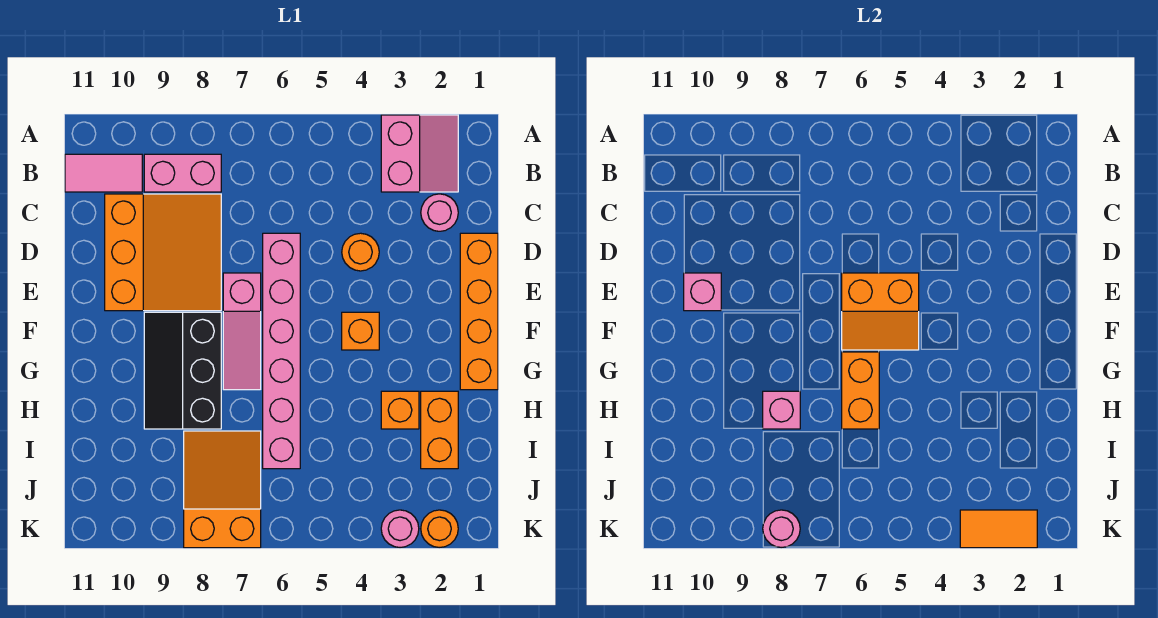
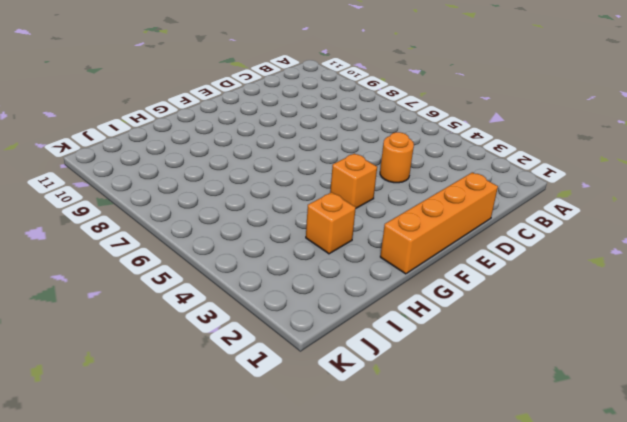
none -> pink slope A2:B3 level 1 top 3
none -> pink brick B8:B9 level 1
none -> pink tile B10:B11 level 1

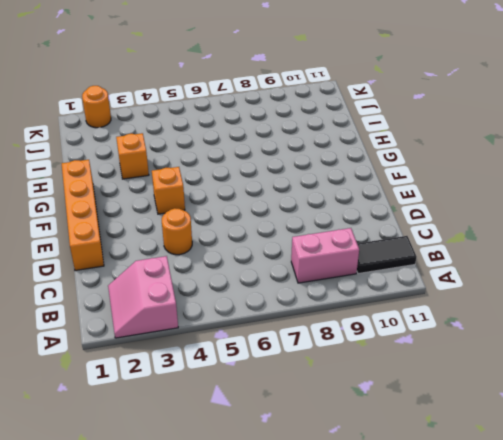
black tile B10:B11 level 1 -> pink tile B10:B11 level 1
none -> pink round brick C2 level 1
none -> orange slope C8:E10 level 1 top 10
none -> pink brick D6:I6 level 1

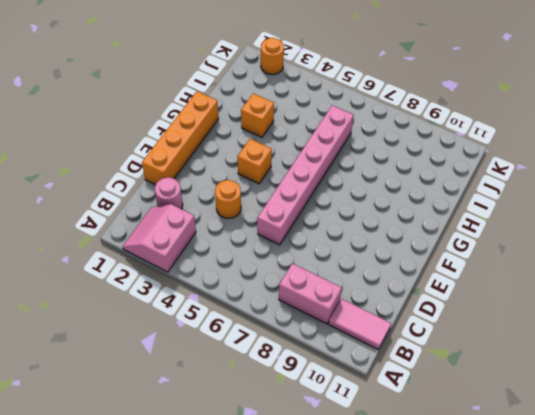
none -> orange slope C8:E10 level 1 top 10
none -> pink slope E7:G7 level 1 top E
none -> black slope F8:H9 level 1 top 8

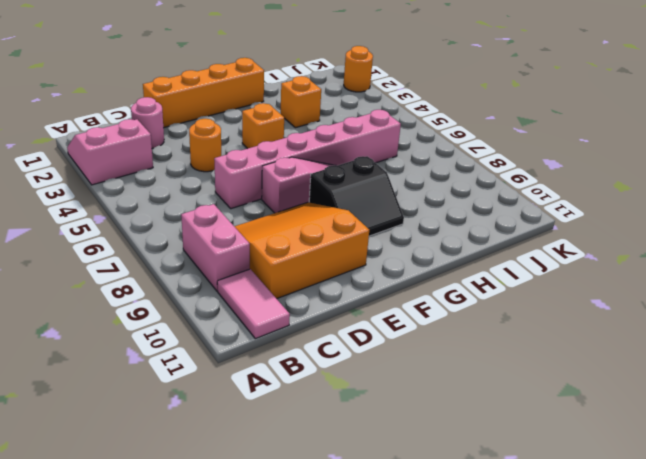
black slope F8:G9 level 1 top 8 -> black slope F8:H9 level 1 top 8
none -> orange brick H2:I2 level 1
none -> orange slope I7:K8 level 1 top K
none -> pink round brick K3 level 1

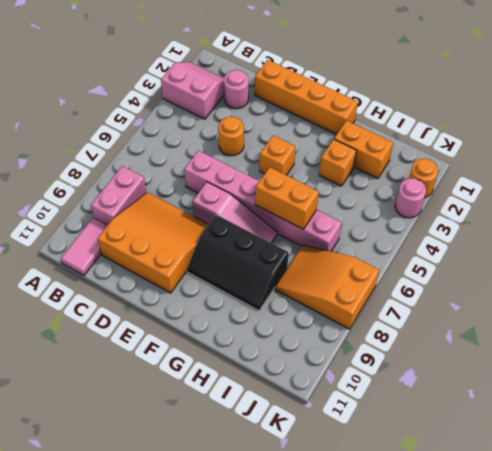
none -> orange slope E5:F6 level 2 top E
none -> pink brick E10 level 2
none -> pink brick H8 level 2

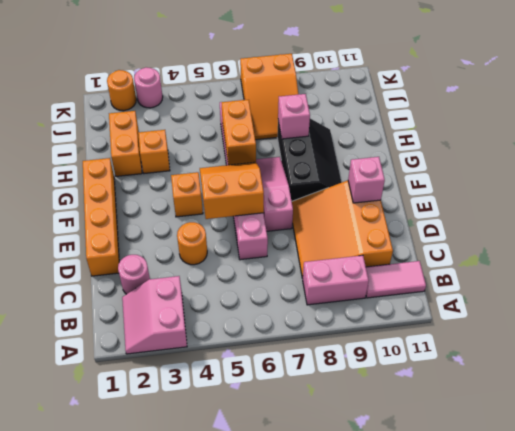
none -> orange tile K2:K3 level 2
none -> pink round brick K8 level 2

